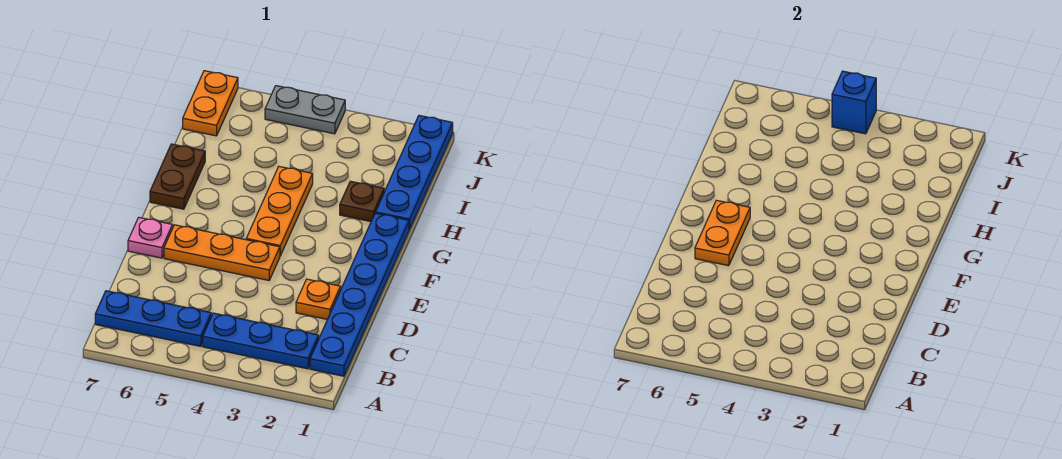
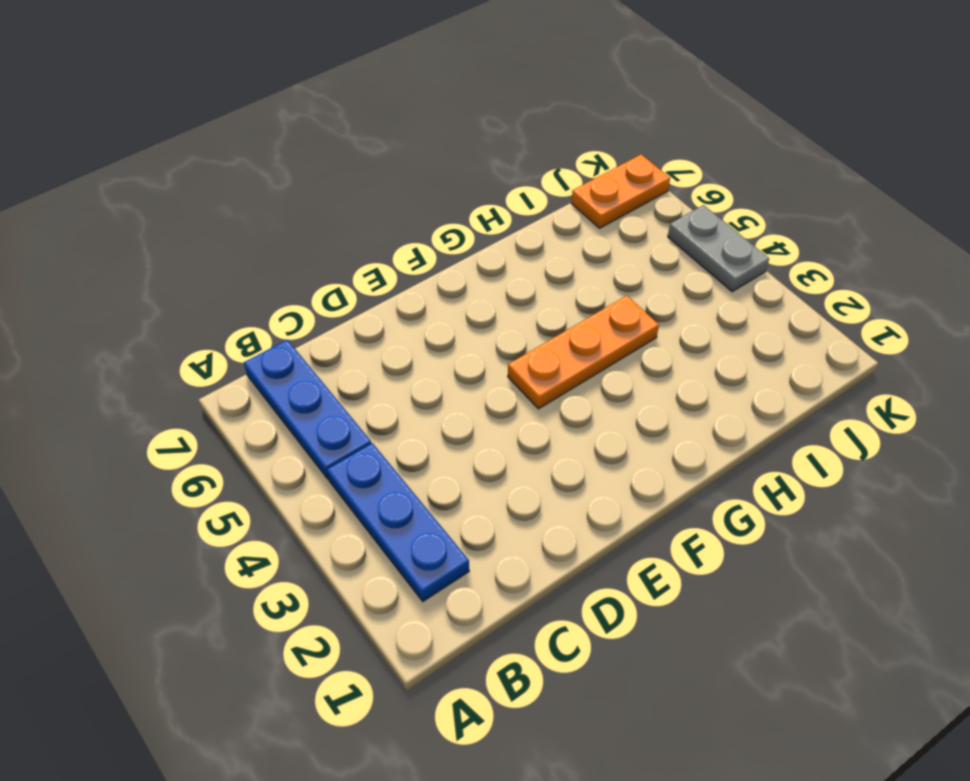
none -> blue plate B1:G1 level 1
none -> orange plate D2 level 1
none -> orange plate E4:E6 level 1

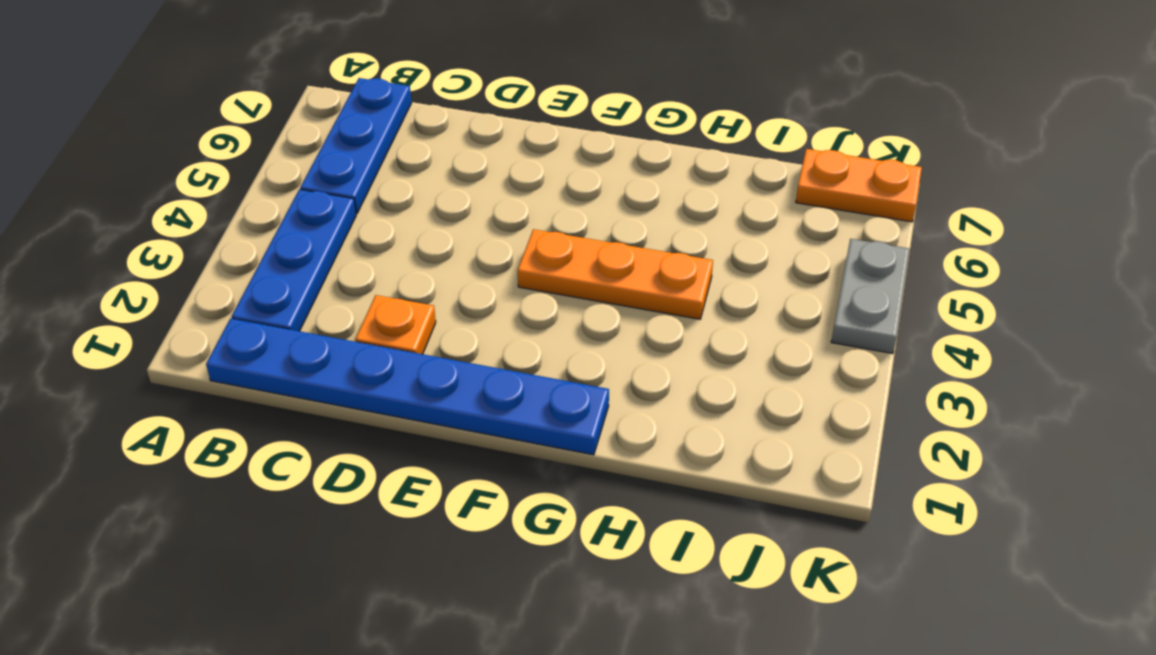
none -> orange plate E4:E6 level 1
none -> pink plate E7 level 1
none -> brown plate G7:H7 level 1

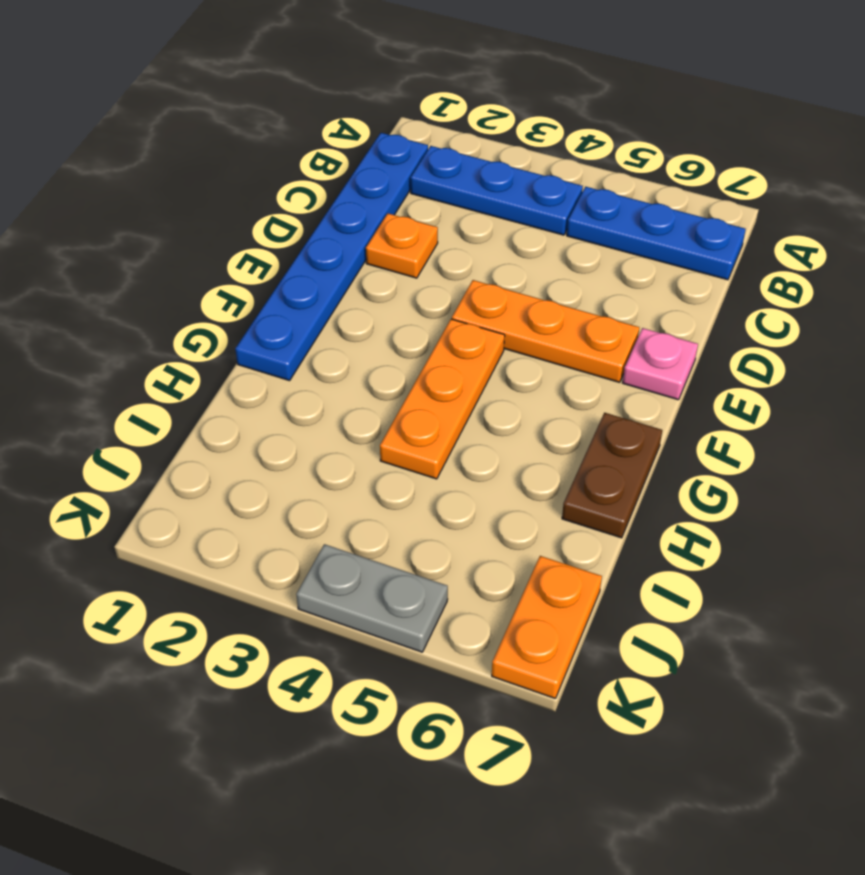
none -> blue plate H1:K1 level 1
none -> brown plate H2 level 1
none -> orange plate E6:F6 level 2

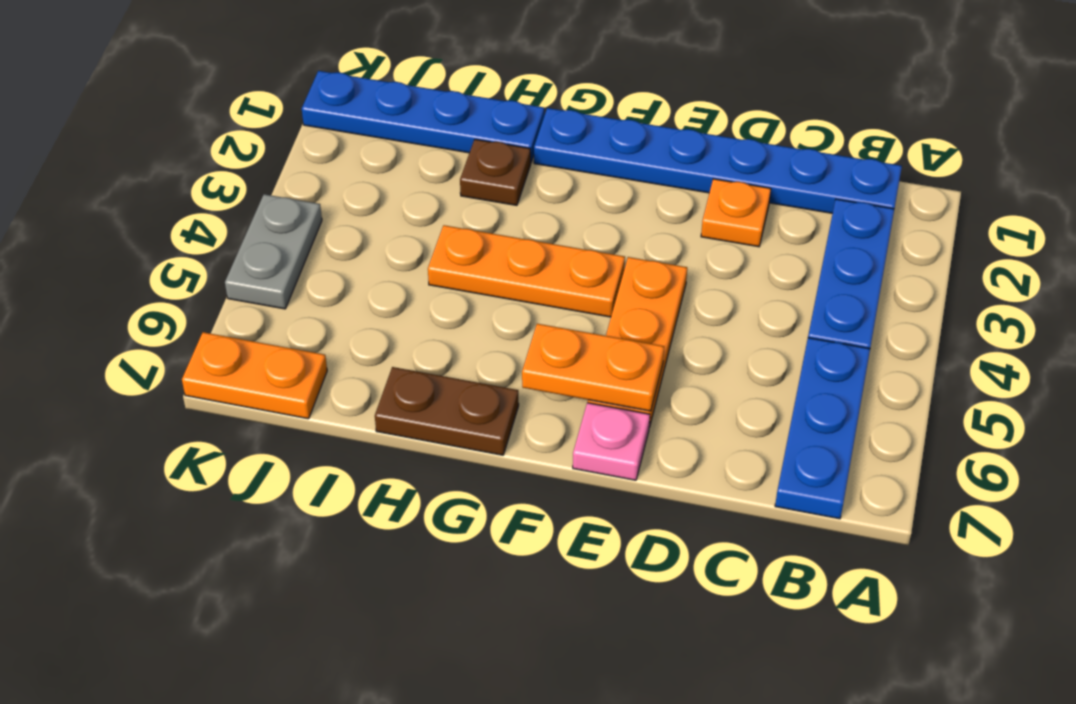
none -> blue brick K4 level 2

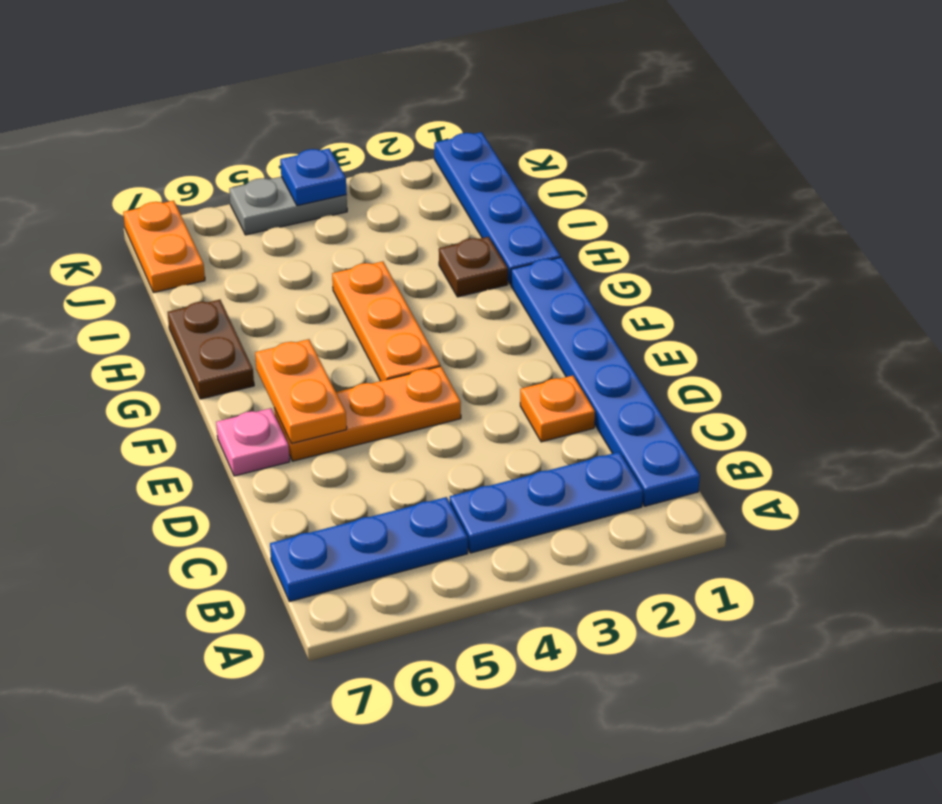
blue plate K4 level 2 -> blue brick K4 level 2

